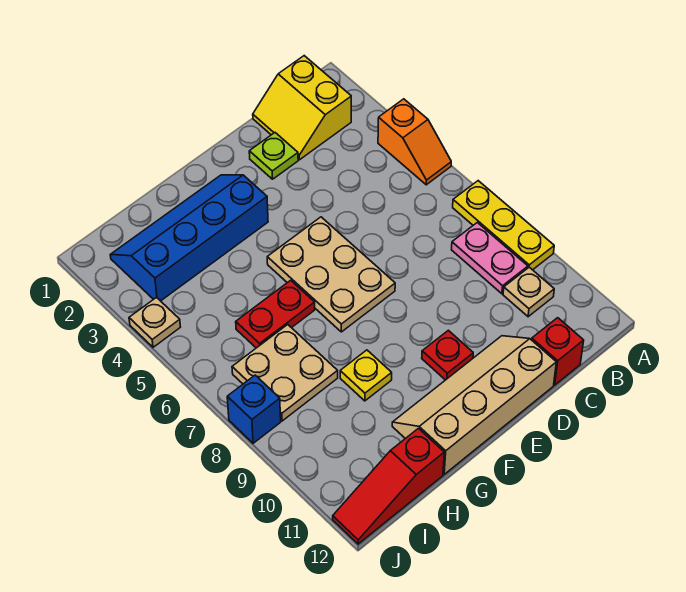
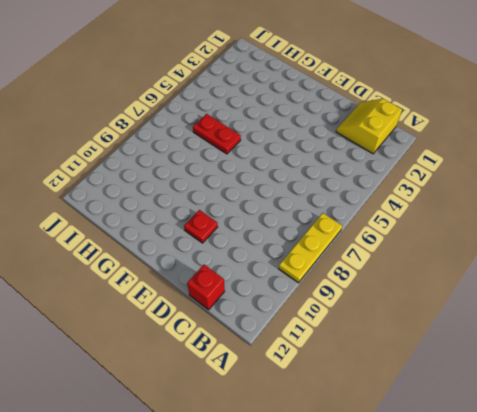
none -> orange slope A4:A5 level 1 top 4
none -> pink plate B8:B9 level 1
none -> tan plate B10 level 1

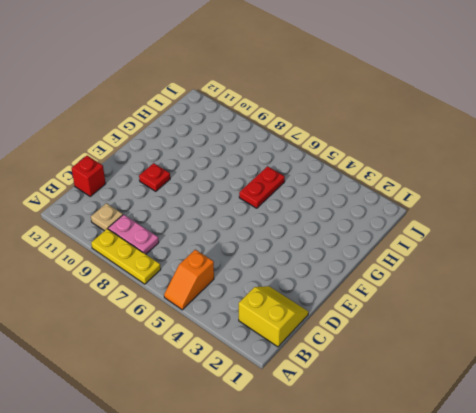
orange slope A5:B5 level 1 top B -> orange slope A4:A5 level 1 top 4
none -> lime plate D2 level 1
none -> tan slope D11:G12 level 1 top 12
none -> tan plate E5:F7 level 1

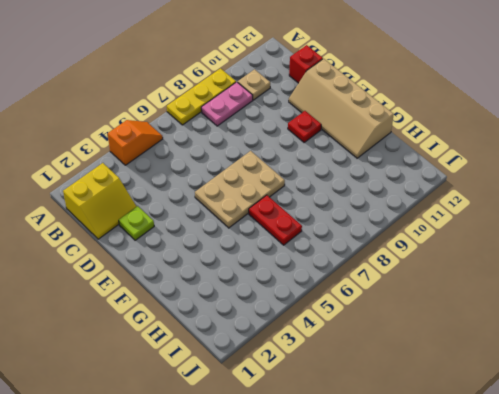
none -> blue slope F2:I3 level 1 top 3
none -> yellow plate G9 level 1
none -> tan plate H7:I8 level 1

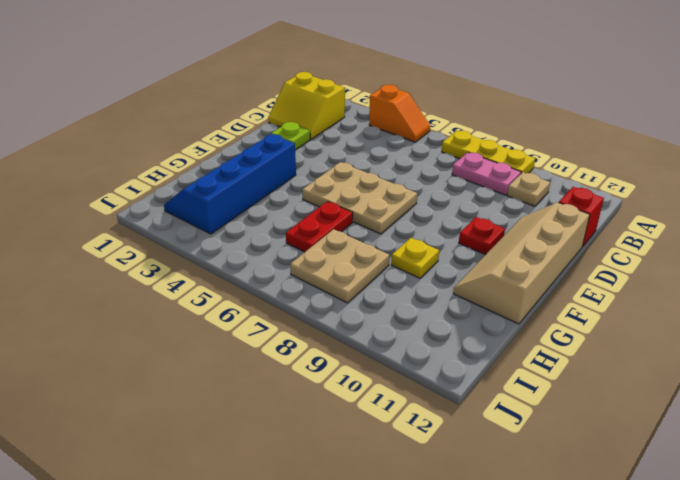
none -> red slope H12:J12 level 1 top H
none -> tan plate J4 level 1
none -> blue brick J8 level 1

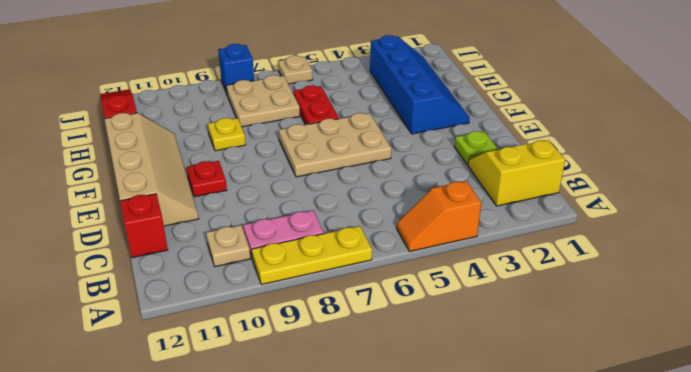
tan plate J6 level 1 -> tan plate J4 level 1

